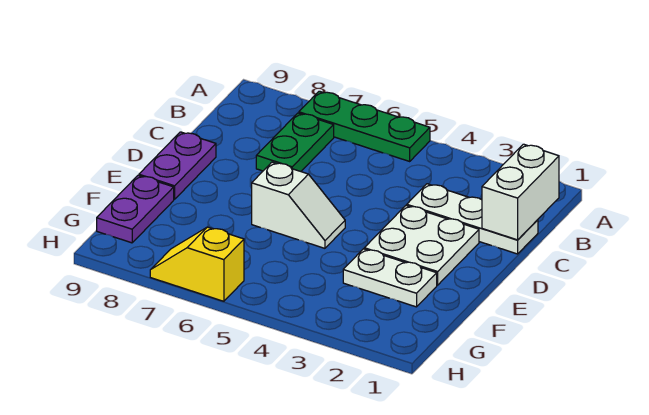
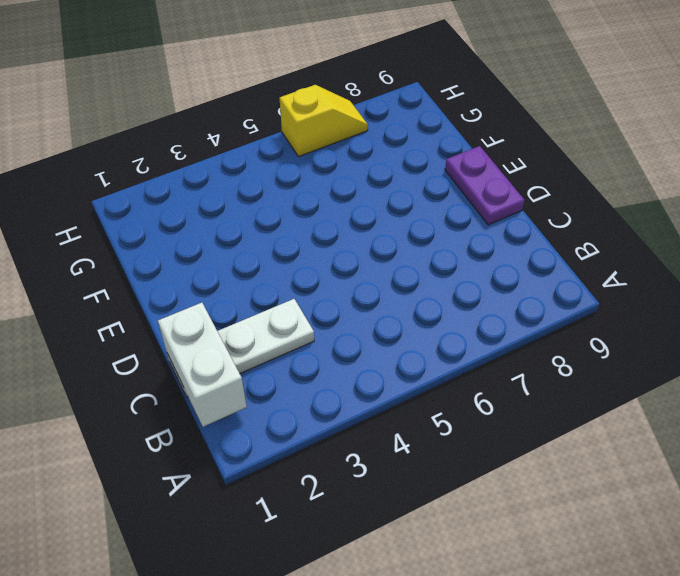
none -> green plate A5:A7 level 1
none -> green plate B7:C7 level 1

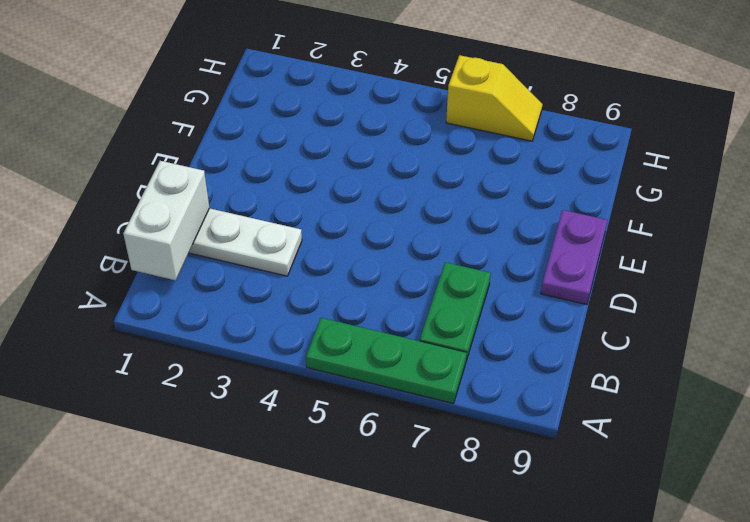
none -> white plate D2:E3 level 1
none -> white slope E5:E6 level 1 top 6

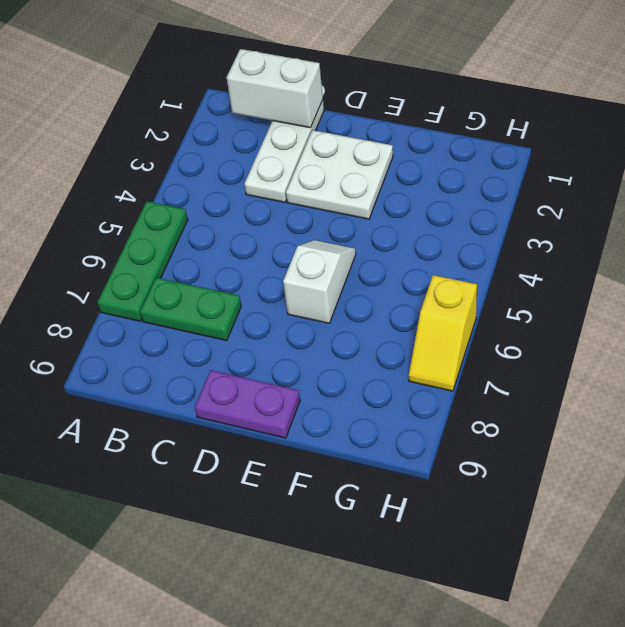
none -> white plate F2:F3 level 1
none -> purple plate F9:G9 level 1

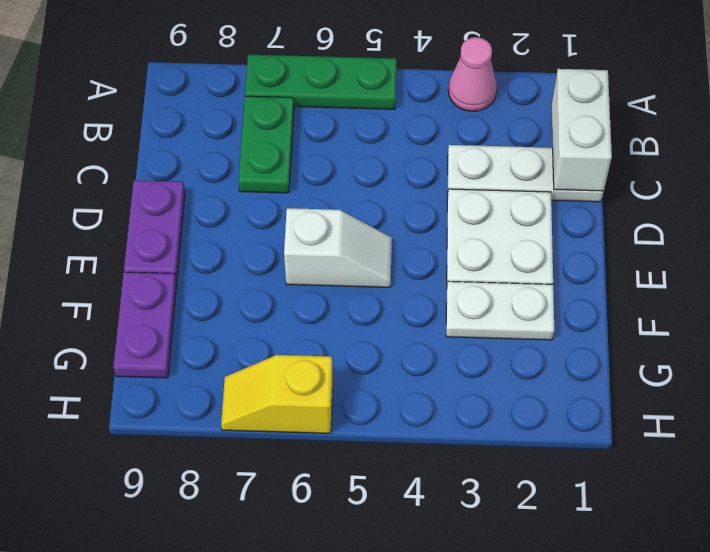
pink cone A3 level 1 -> none

